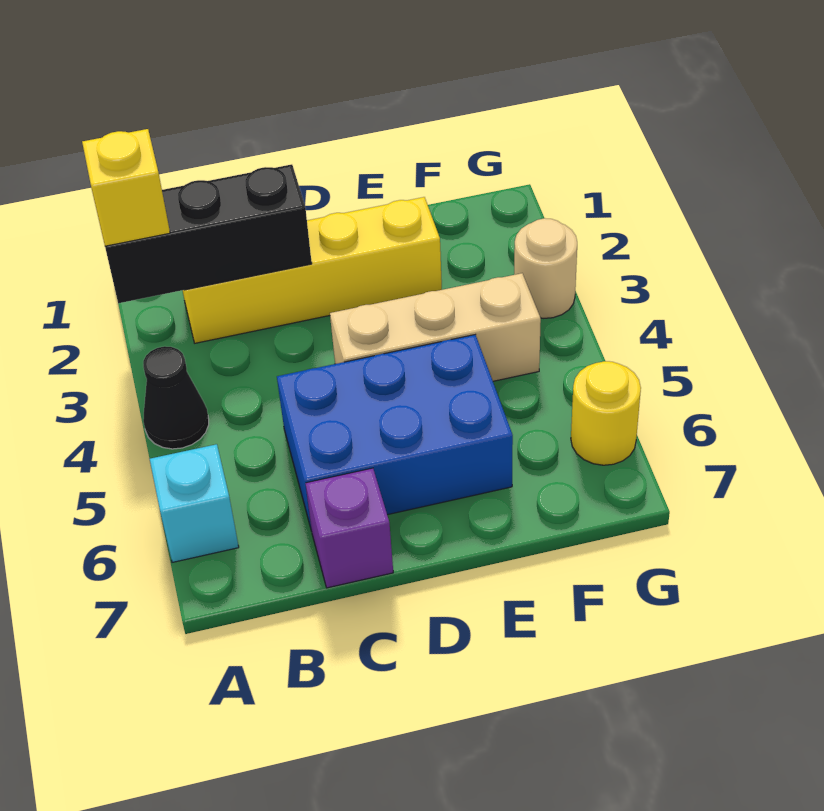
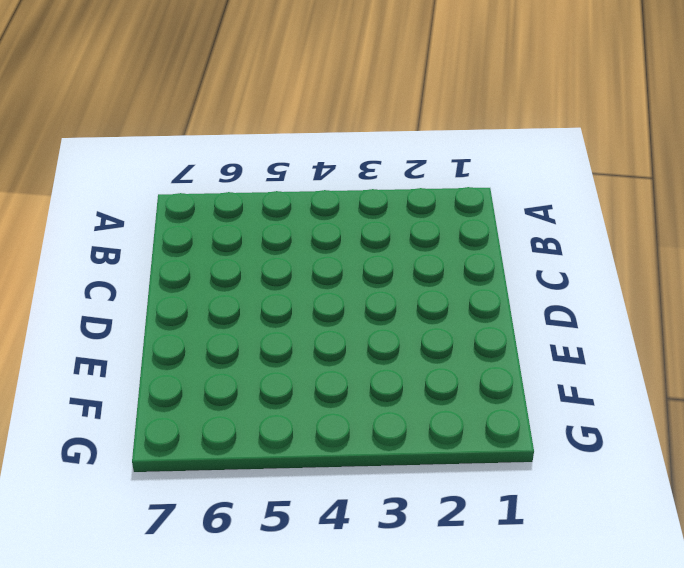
none -> black cone A4 level 1
none -> cyan brick A6 level 1

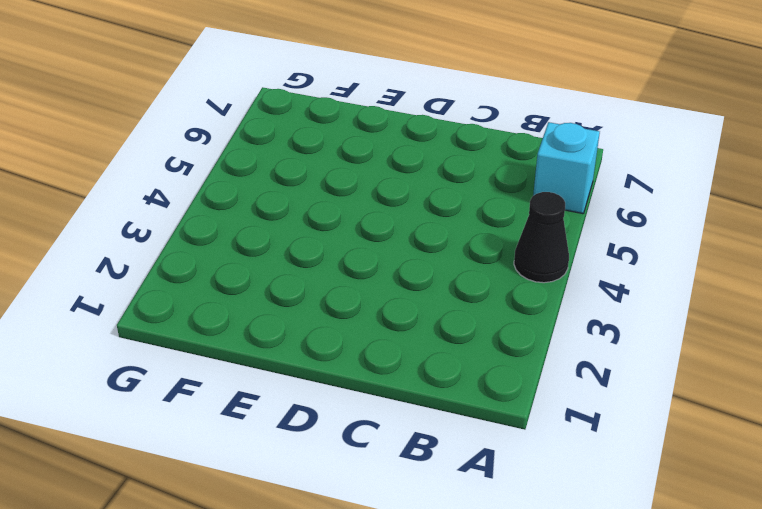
none -> yellow brick B2:E2 level 1
none -> blue brick C5:E6 level 1

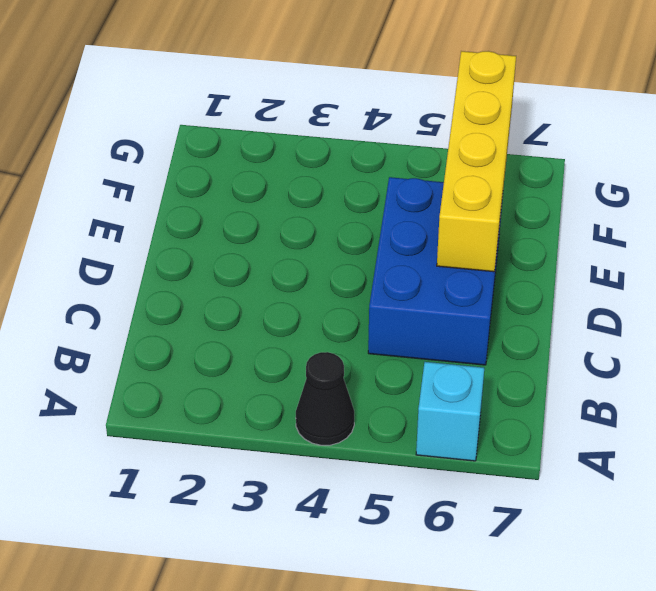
yellow brick D6:G6 level 2 -> yellow brick B2:E2 level 1
none -> purple brick C7 level 1
none -> tan brick D4:F4 level 1

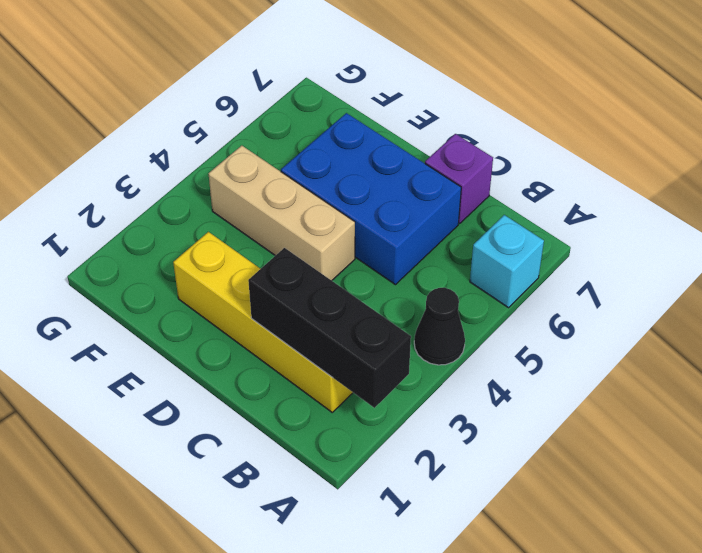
none -> tan round brick G3 level 1
none -> yellow round brick G6 level 1

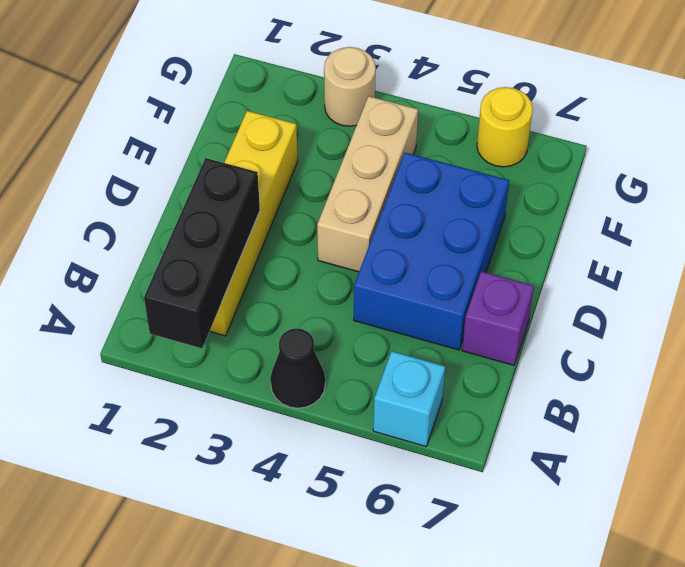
none -> yellow brick A2 level 3

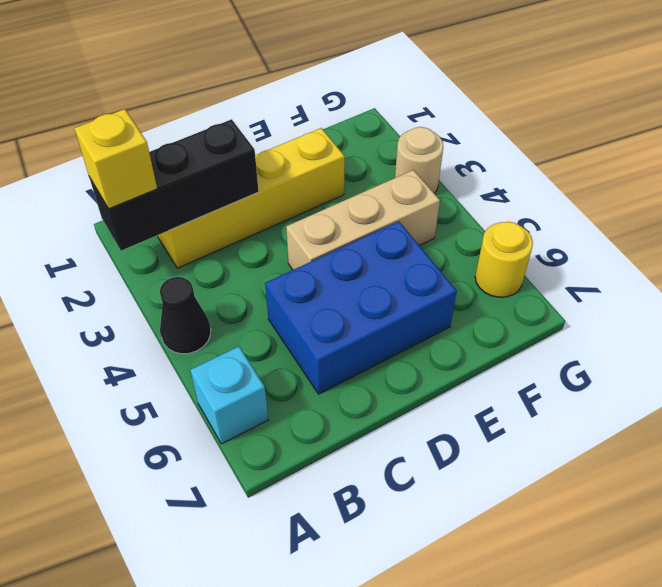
none -> purple brick C7 level 1

